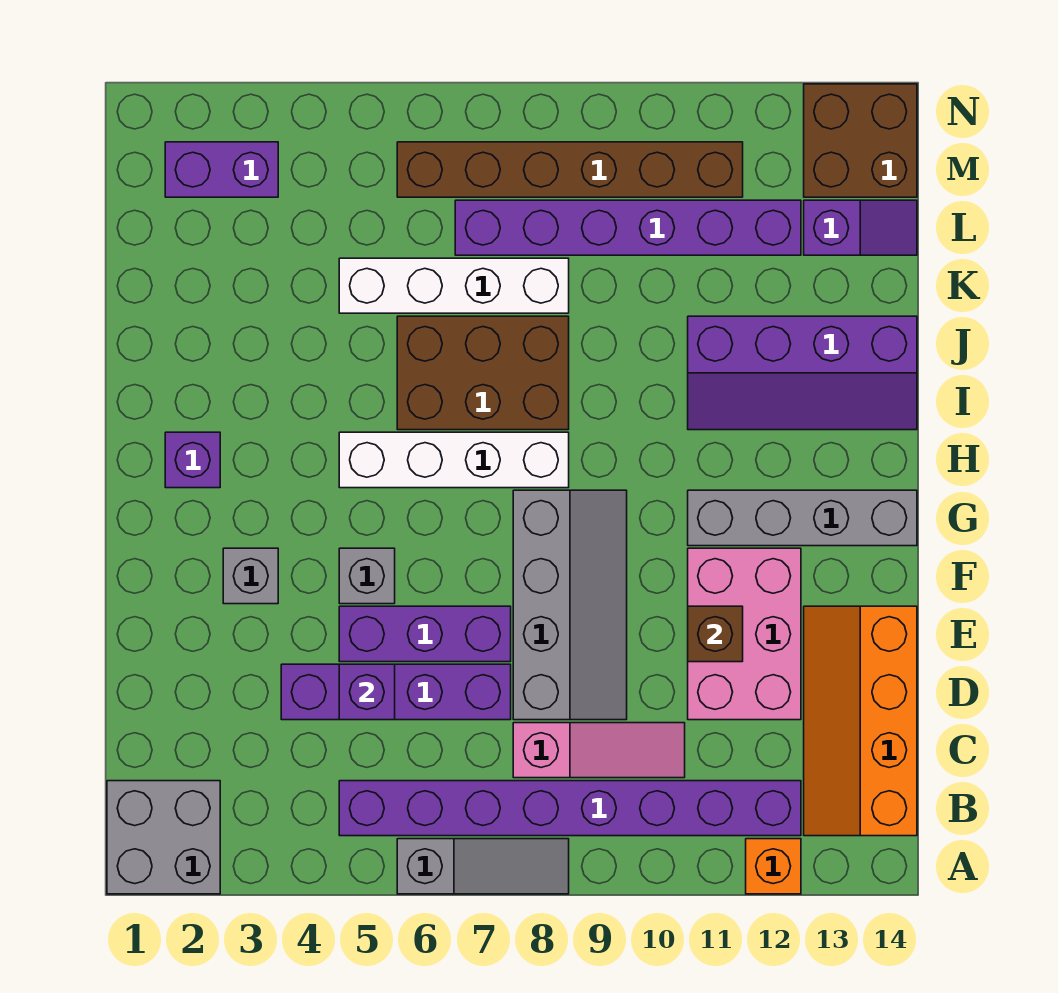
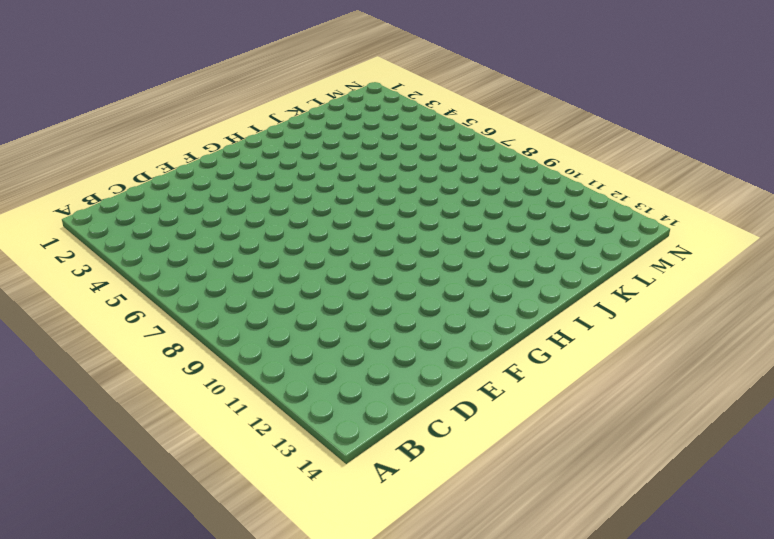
none -> grey brick A1:B2 level 1
none -> grey slope A6:A8 level 1 top 6
none -> orange brick A12 level 1

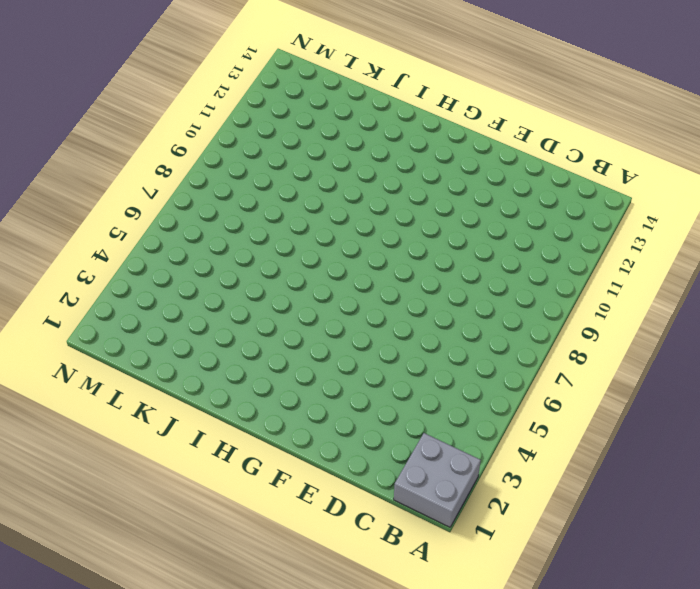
none -> grey slope A6:A8 level 1 top 6
none -> orange brick A12 level 1
none -> purple brick B5:B12 level 1

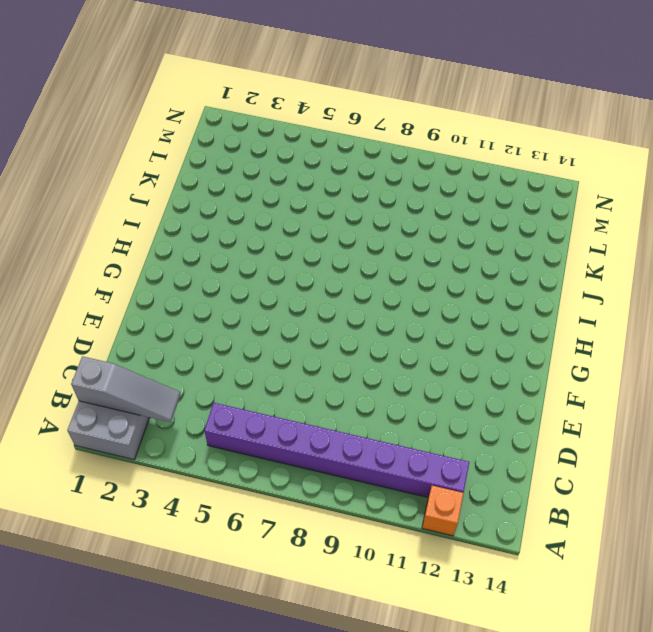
grey slope B1:B3 level 2 top 1 -> grey slope A6:A8 level 1 top 6
none -> orange slope B13:E14 level 1 top 14
none -> pink slope C8:C10 level 1 top 8
none -> purple brick D4:D7 level 1

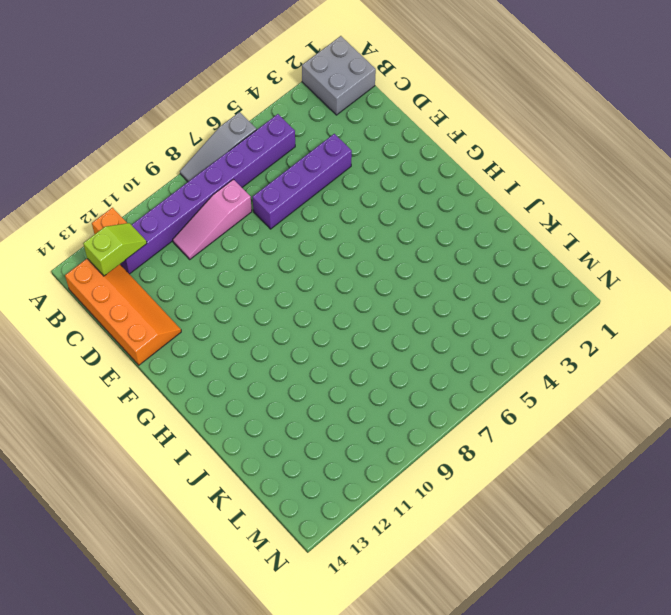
lime slope B12:B13 level 2 top 13 -> none
none -> grey slope D8:G9 level 1 top 8
none -> pink brick D11:F12 level 1
none -> purple brick E5:E7 level 1

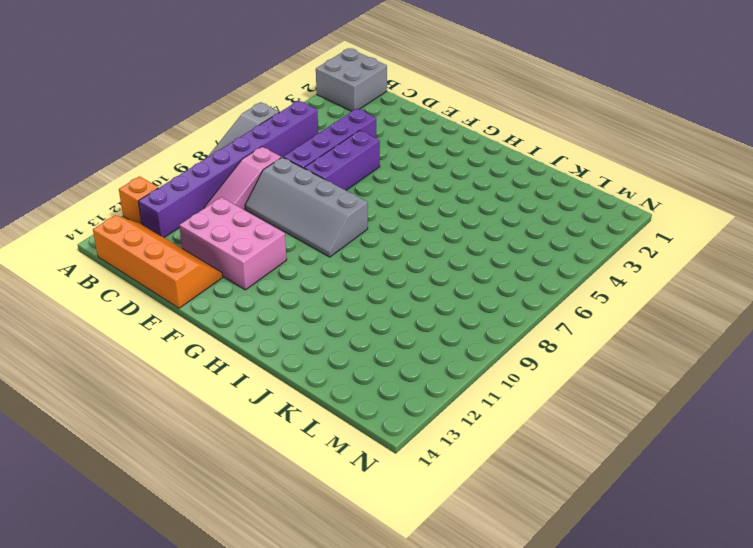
none -> grey brick F3 level 1
none -> grey brick F5 level 1
none -> grey brick G11:G14 level 1

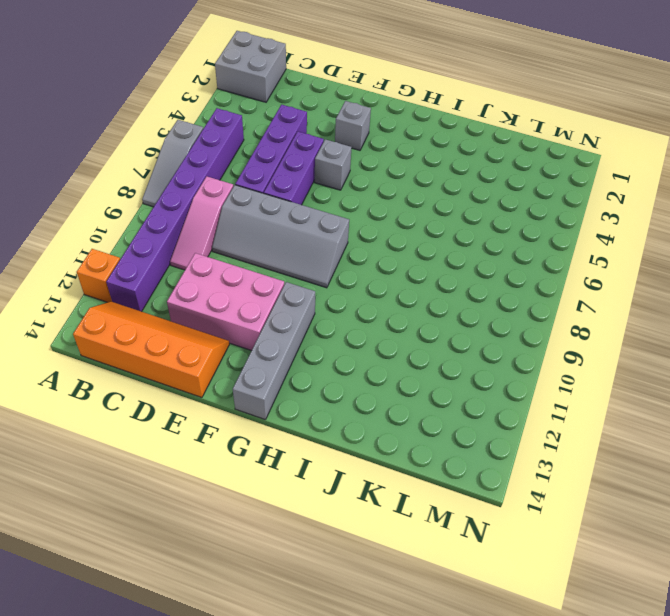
none -> purple brick H2 level 1
none -> white brick H5:H8 level 1
none -> brown brick I6:J8 level 1

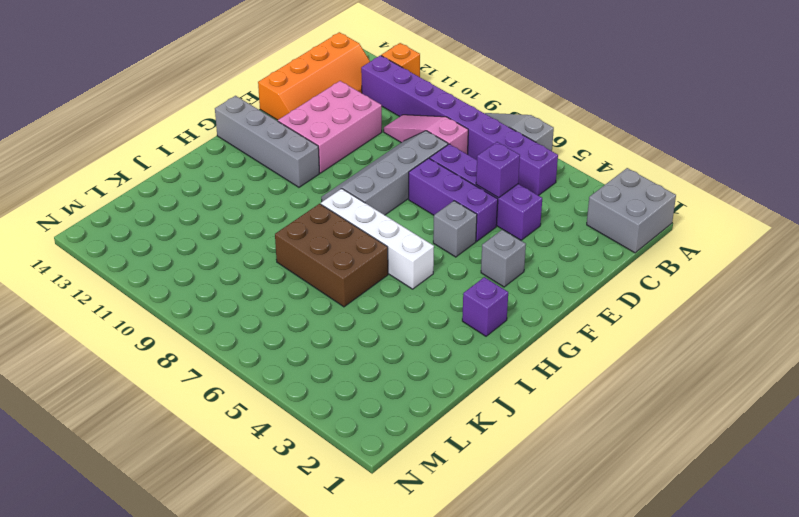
none -> purple slope I11:J14 level 1 top J
none -> white brick K5:K8 level 1
none -> purple brick L7:L12 level 1

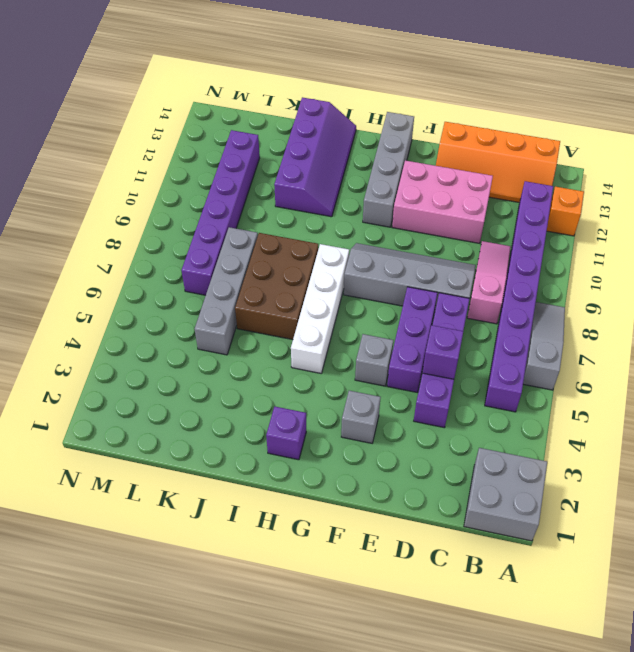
grey brick K5:K8 level 1 -> white brick K5:K8 level 1
none -> purple slope L13:L14 level 1 top 13
none -> purple brick M2:M3 level 1
none -> brown brick M6:M11 level 1

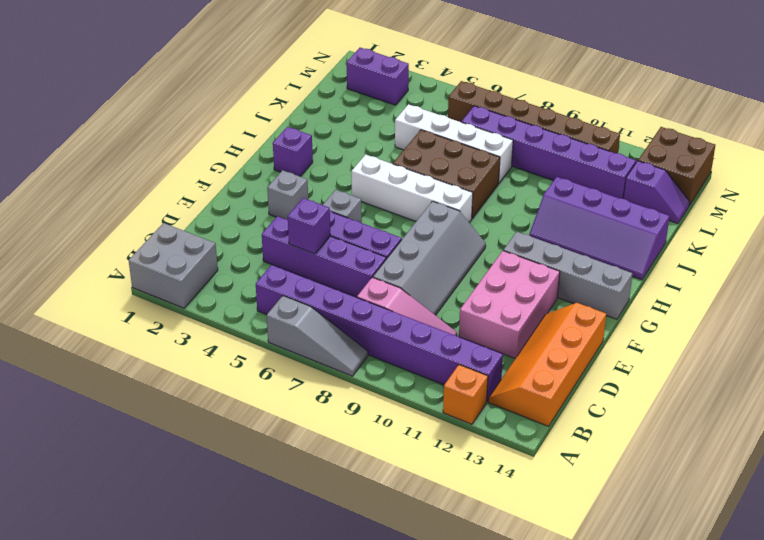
none -> brown brick E11 level 2

